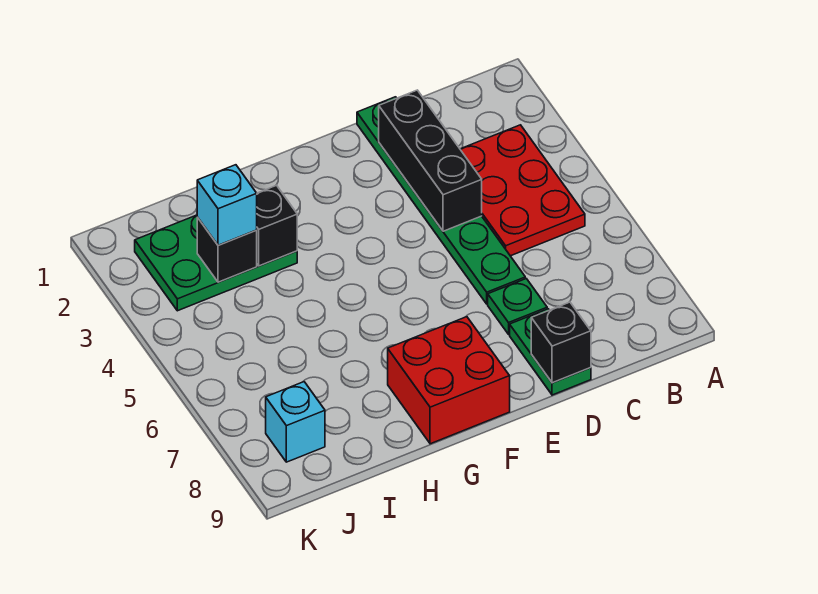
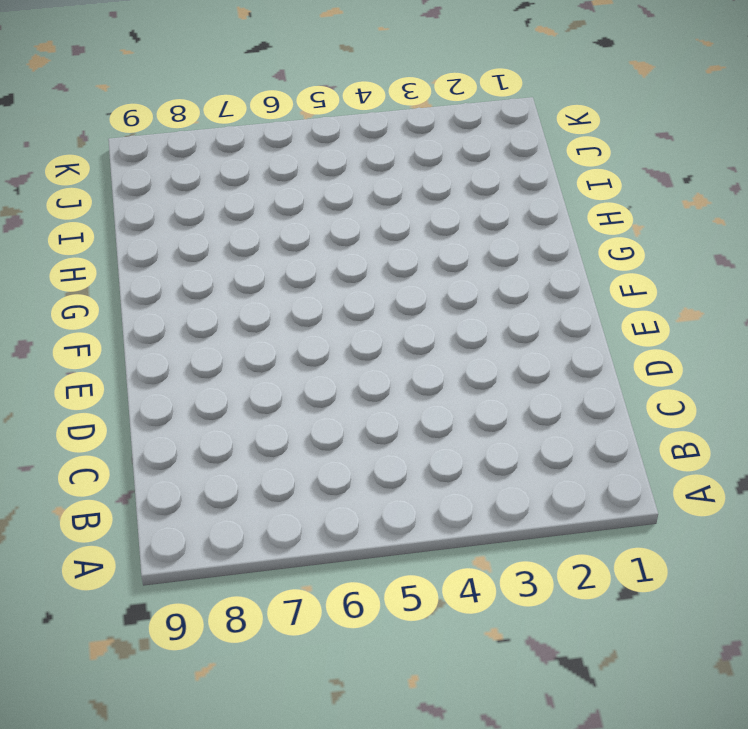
none -> red plate B3:C5 level 1
none -> green plate D1:D6 level 1
none -> green plate D7 level 1

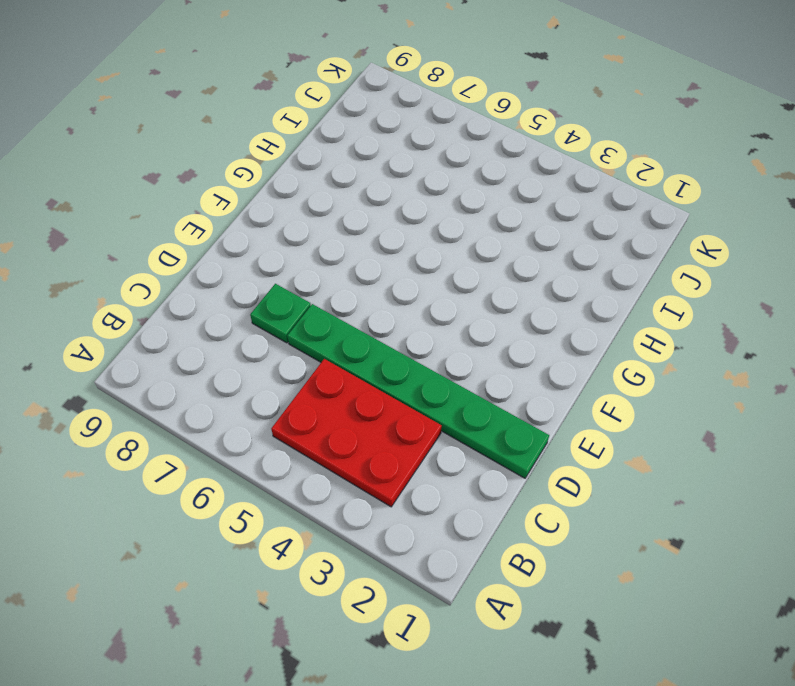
none -> green plate D8:D9 level 1
none -> red brick F8:G9 level 1
none -> green plate H2:J3 level 1

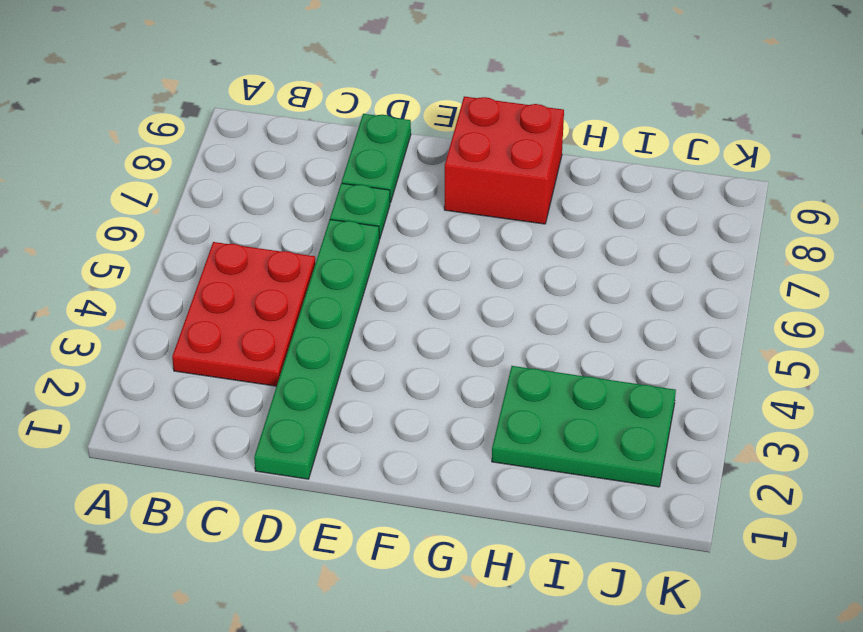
none -> cyan brick J8 level 1
none -> black brick D2:D4 level 2
none -> black brick D9 level 2

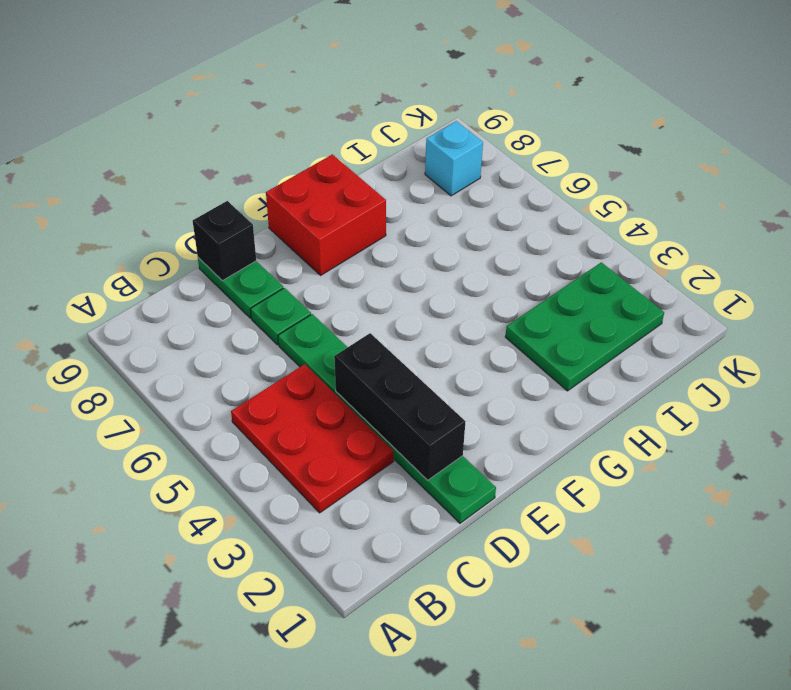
none -> black brick H3 level 2
none -> black brick I3 level 2
none -> cyan brick I3 level 3

